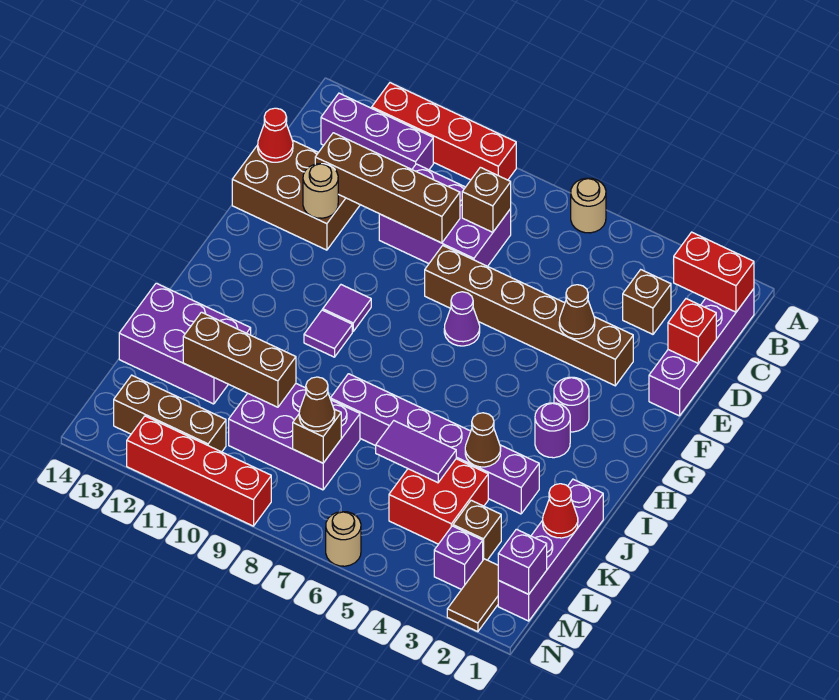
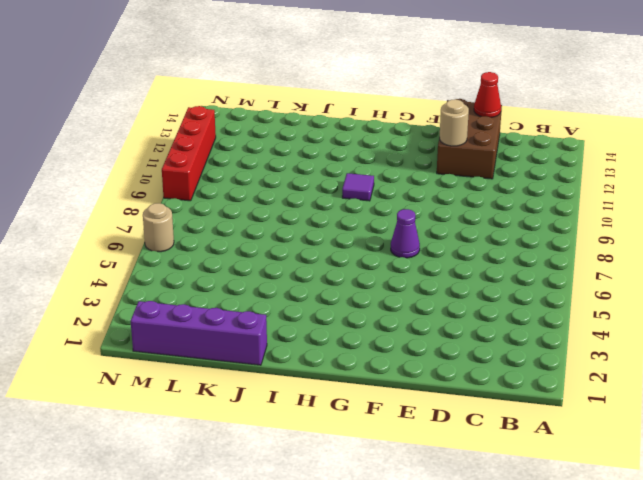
none -> tan round brick A6 level 1
none -> red brick A9:A12 level 1
none -> purple brick B1:E1 level 1
none -> purple brick B11:B13 level 1

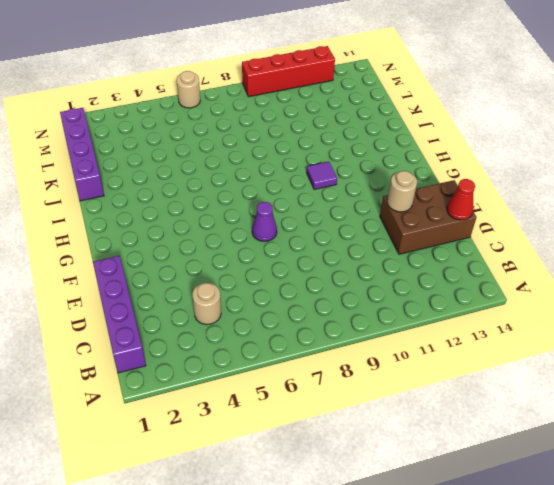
tan round brick C4 level 1 -> tan round brick A6 level 1
none -> red brick A9:A12 level 1
none -> purple brick B11:B13 level 1
none -> brown brick C3 level 1
none -> purple brick C8:D10 level 1

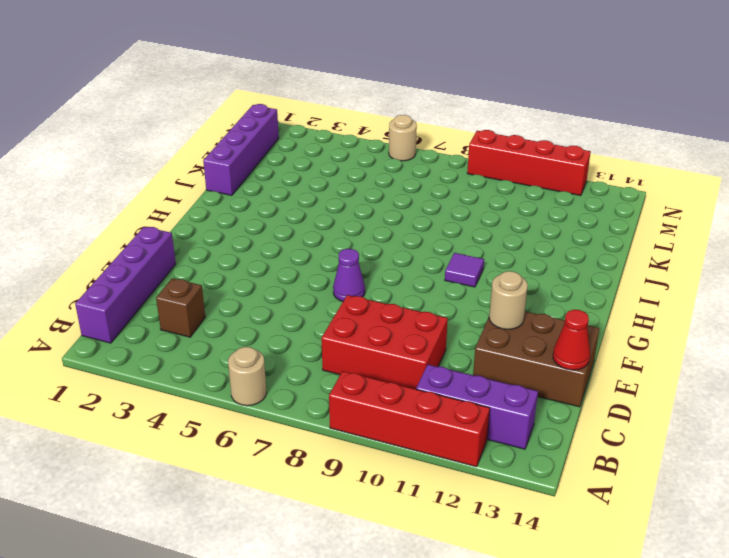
red brick C8:D10 level 1 -> purple brick C8:D10 level 1
none -> brown brick E3:E8 level 1
none -> purple round brick G3 level 1
none -> purple tile G10 level 1
none -> purple round brick H3 level 1

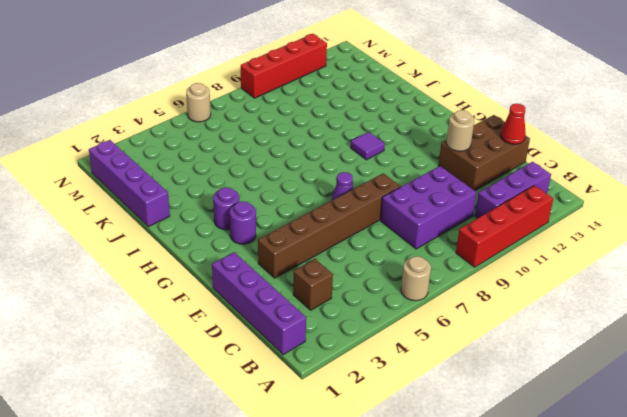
none -> purple tile G10 level 1
none -> purple brick J3:J8 level 1
none -> purple brick J12:K14 level 1
none -> red brick K4:L5 level 1

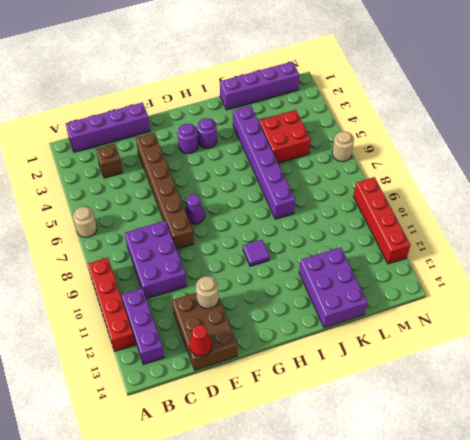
none -> purple tile G10 level 1
none -> purple brick K8:L10 level 1
none -> brown brick L3 level 1
none -> brown tile M2:N2 level 1

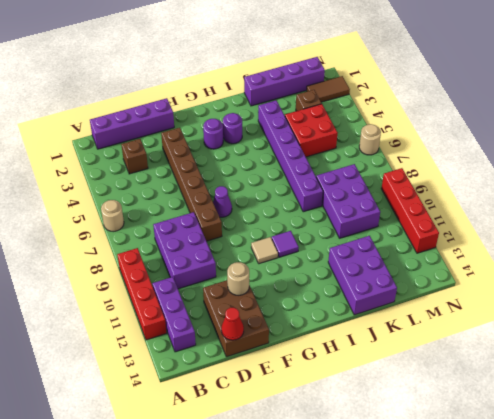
tan tile G10 level 1 -> purple tile G10 level 1
none -> purple brick M3 level 1
none -> brown brick M11:M13 level 1
none -> red brick B1:B2 level 2
none -> brown brick C8 level 2

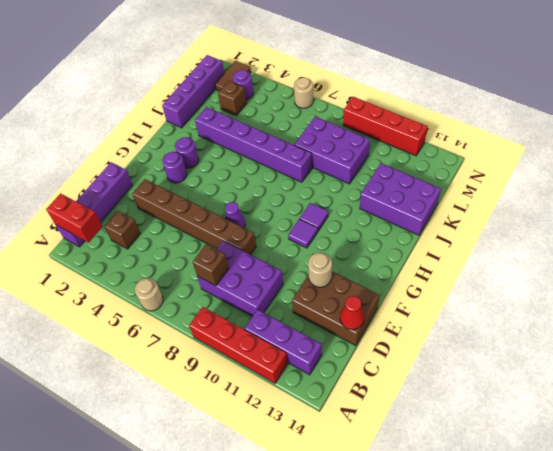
purple round brick M3 level 1 -> purple brick M3 level 1
none -> red brick K4:L5 level 1
none -> brown brick M11:M13 level 1
none -> red brick D1 level 2
none -> brown brick D9:D12 level 2

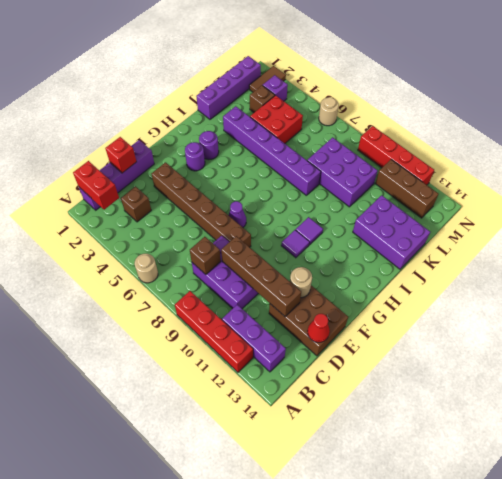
none -> brown cone E4 level 2
none -> brown cone J4 level 2
none -> red cone K1 level 2
none -> purple tile K5:K6 level 2

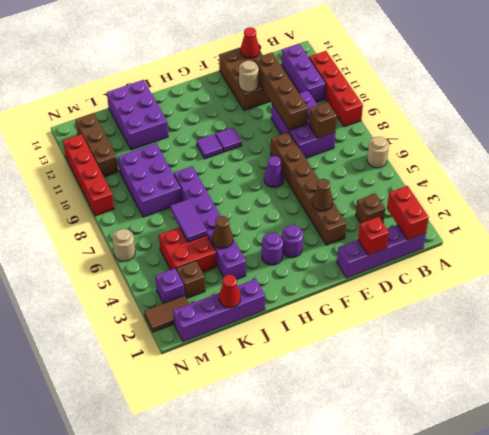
none -> brown brick K10:K12 level 2
none -> brown brick L8 level 2
none -> purple brick M1 level 2
none -> brown cone L8 level 3

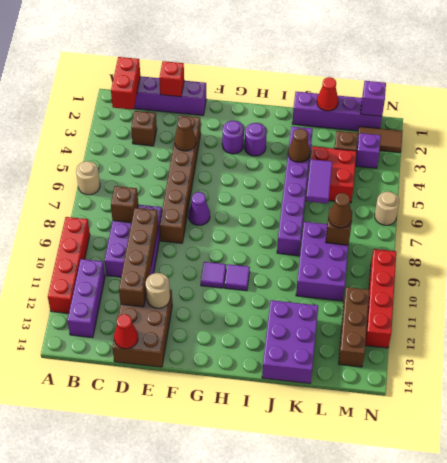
none -> brown brick K10:K12 level 2

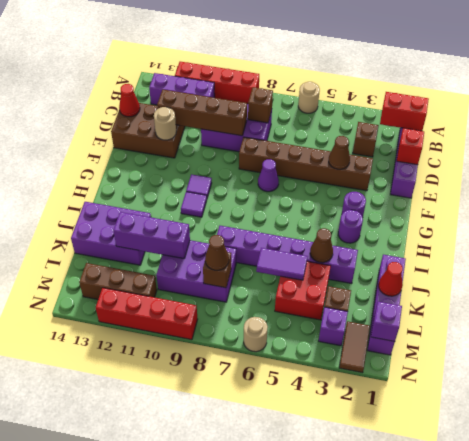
purple brick K10:K12 level 2 -> brown brick K10:K12 level 2

